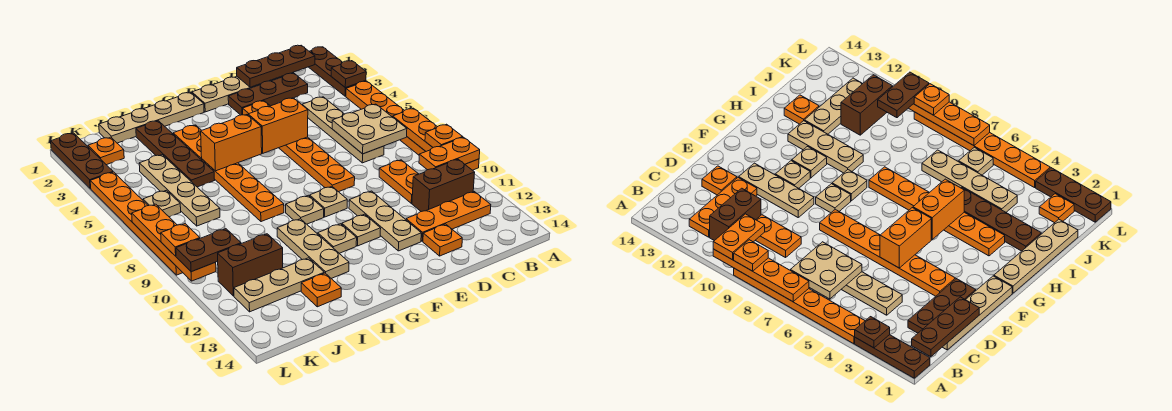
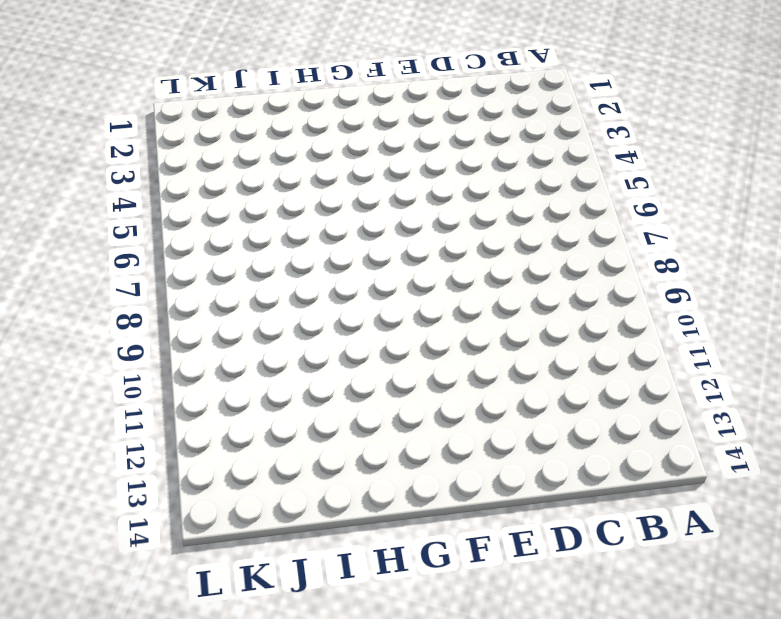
none -> brown plate A1:A3 level 1
none -> orange plate A4:A9 level 1
none -> brown brick B11:C11 level 1
none -> orange plate B12:D12 level 1

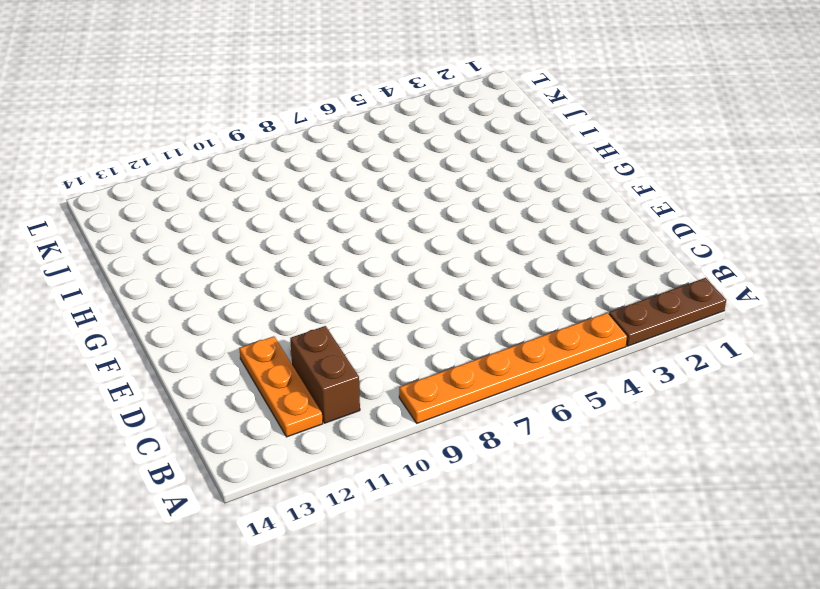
none -> tan plate C1:F1 level 1
none -> brown plate C2:E2 level 1
none -> tan plate C4:C7 level 1
none -> orange plate C9:C10 level 1

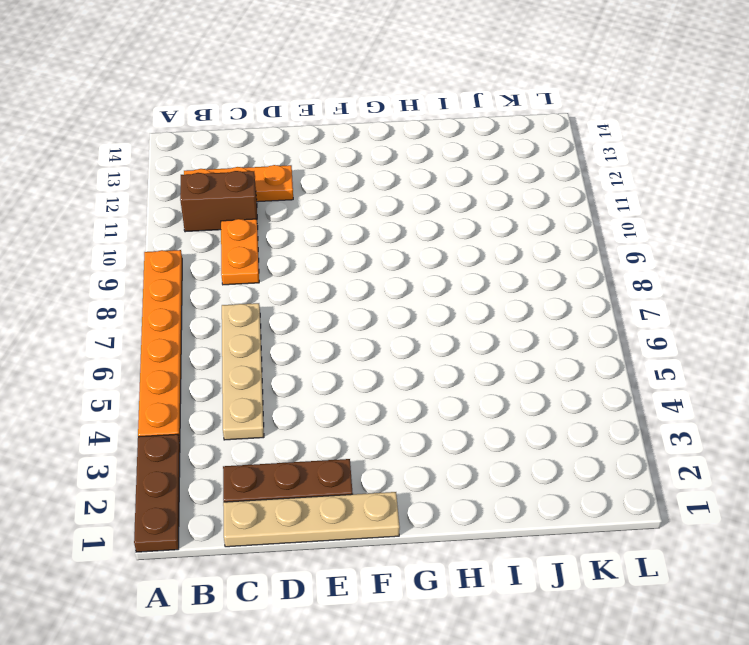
none -> orange plate D13 level 1
none -> orange plate E3:E8 level 1
none -> tan plate E10:E12 level 1
none -> tan plate F9 level 1

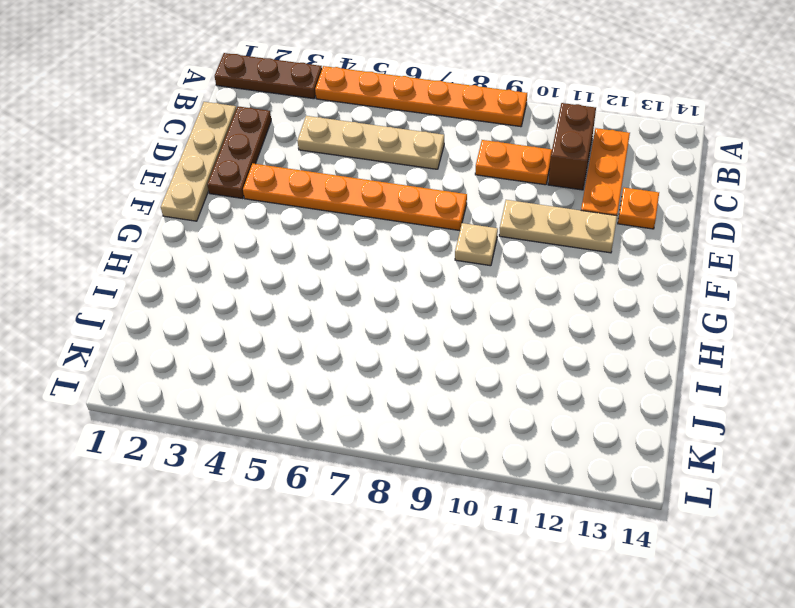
none -> tan plate F11 level 1
none -> tan plate G1:J1 level 1
none -> tan plate G9 level 1
none -> tan plate G11 level 1

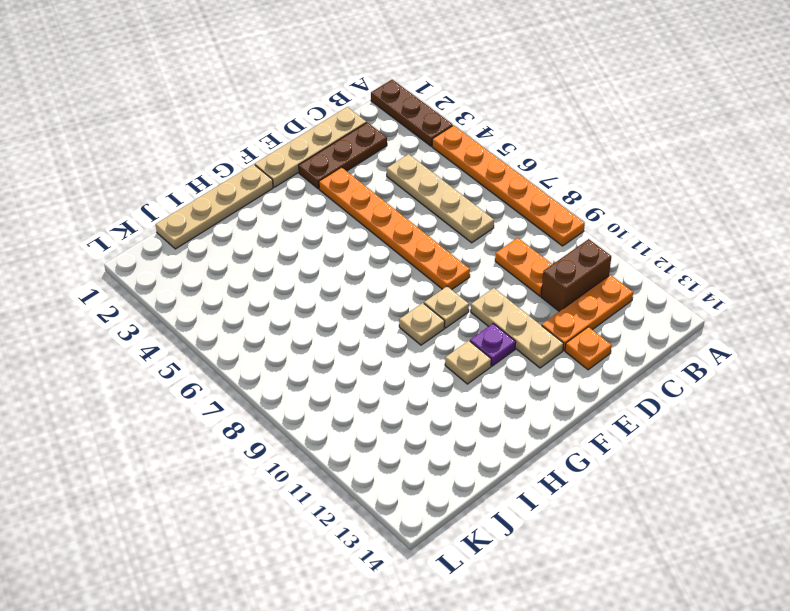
purple plate F11 level 1 -> tan plate F11 level 1
none -> orange plate H3:H8 level 1
none -> tan plate H10:H12 level 1
none -> brown plate I2:I5 level 1
none -> tan plate I12:K12 level 1

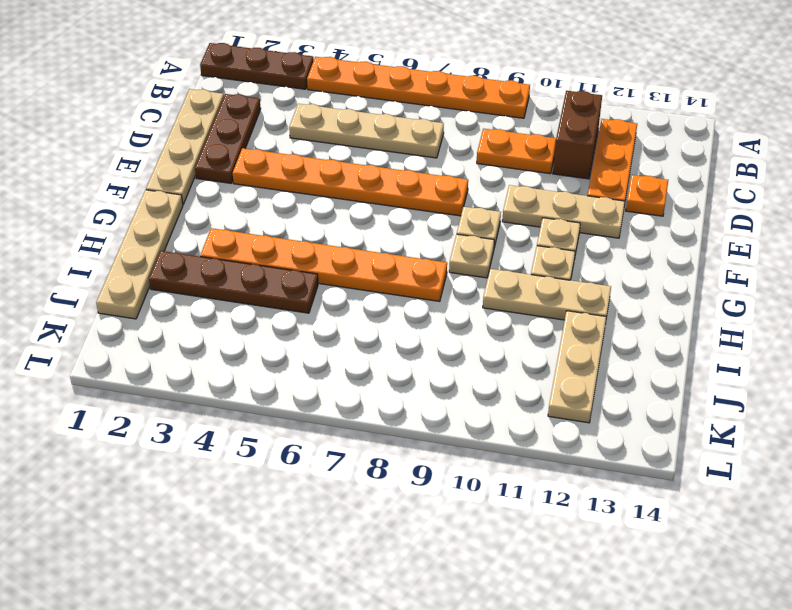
none -> orange plate I13 level 1
none -> tan plate J4:J7 level 1
none -> brown brick J11:K11 level 1
none -> orange plate K2 level 1

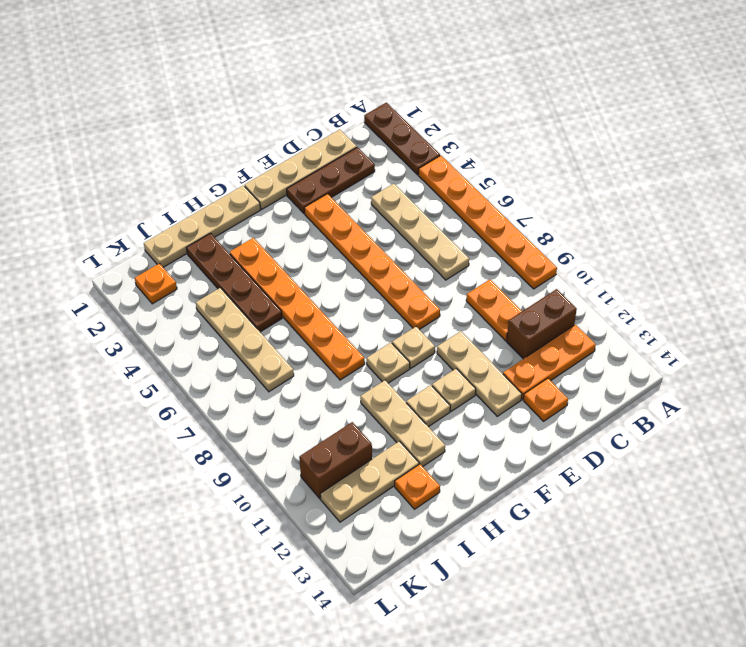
none -> tan plate K6 level 1
none -> brown plate L1:L3 level 1
none -> orange plate L4:L9 level 1
none -> brown plate A3 level 2

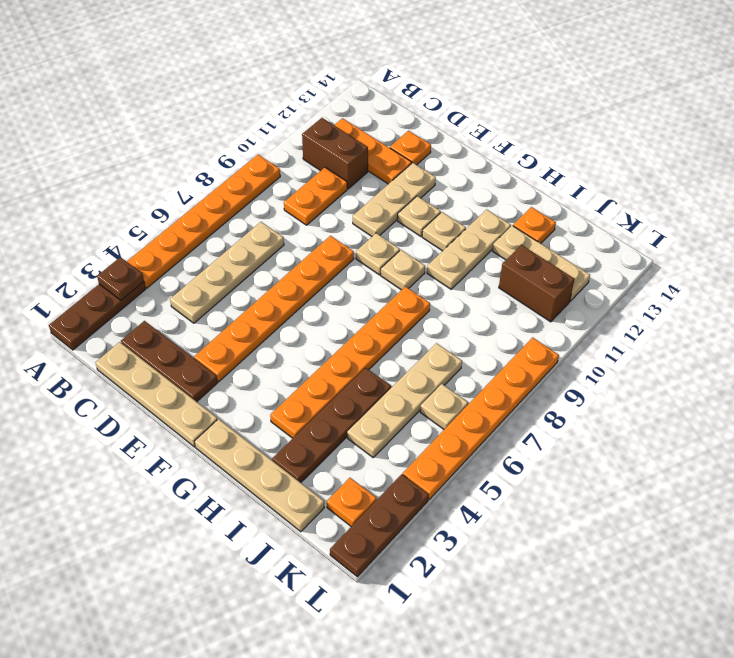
none -> orange plate A7:A10 level 2
none -> brown plate B1:D1 level 2
none -> tan plate B6:C7 level 2
none -> orange brick E5:F5 level 2

